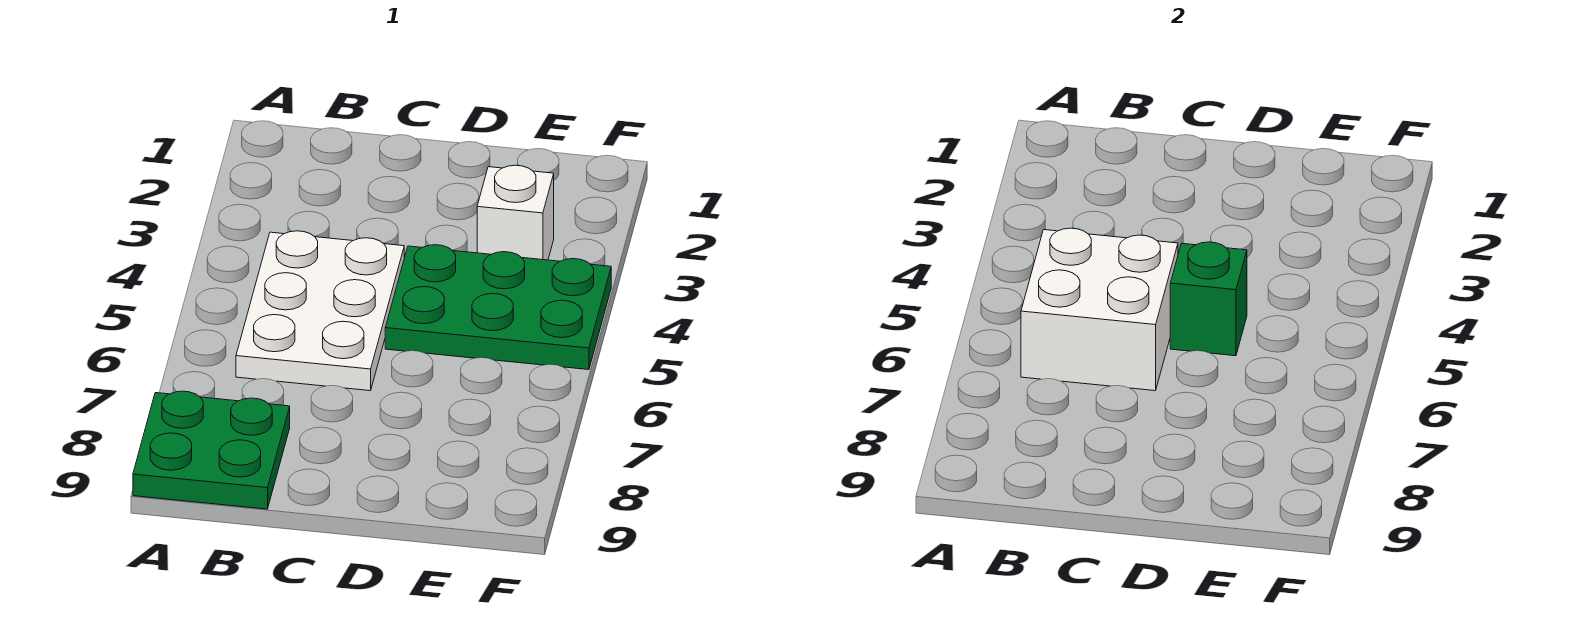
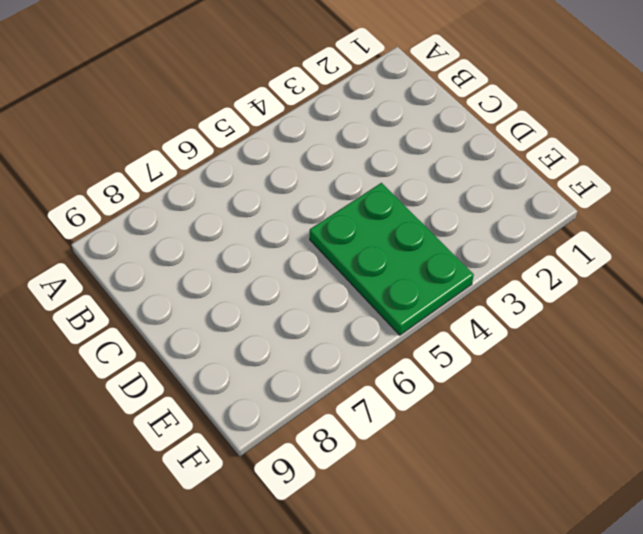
none -> green plate A8:B9 level 1
none -> white plate B4:C6 level 1

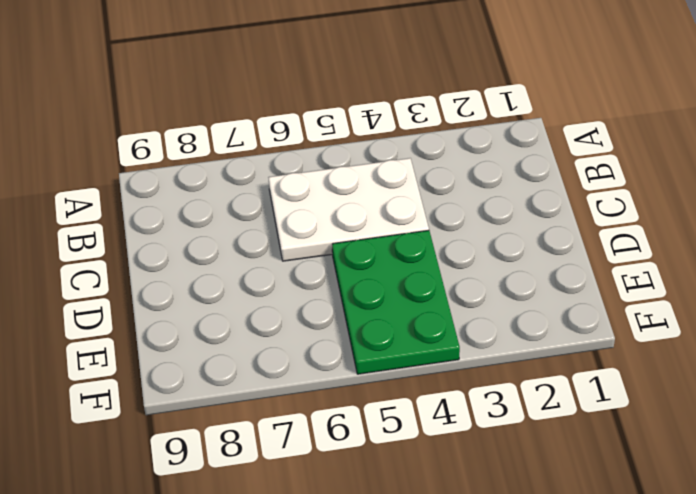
none -> green plate A8:B9 level 1
none -> white brick E3 level 1

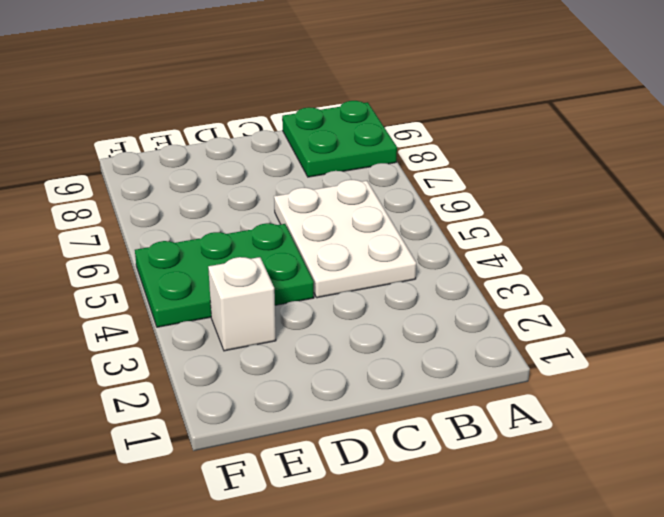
none -> white brick B5:C6 level 2
none -> green brick D5 level 2

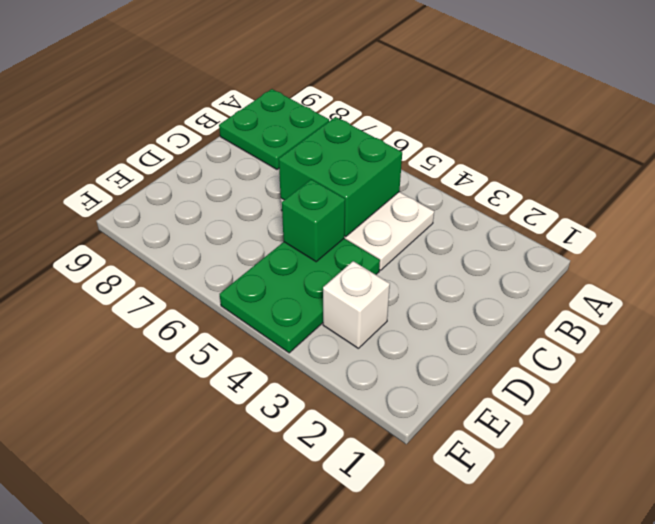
green brick B5:C6 level 2 -> white brick B5:C6 level 2

